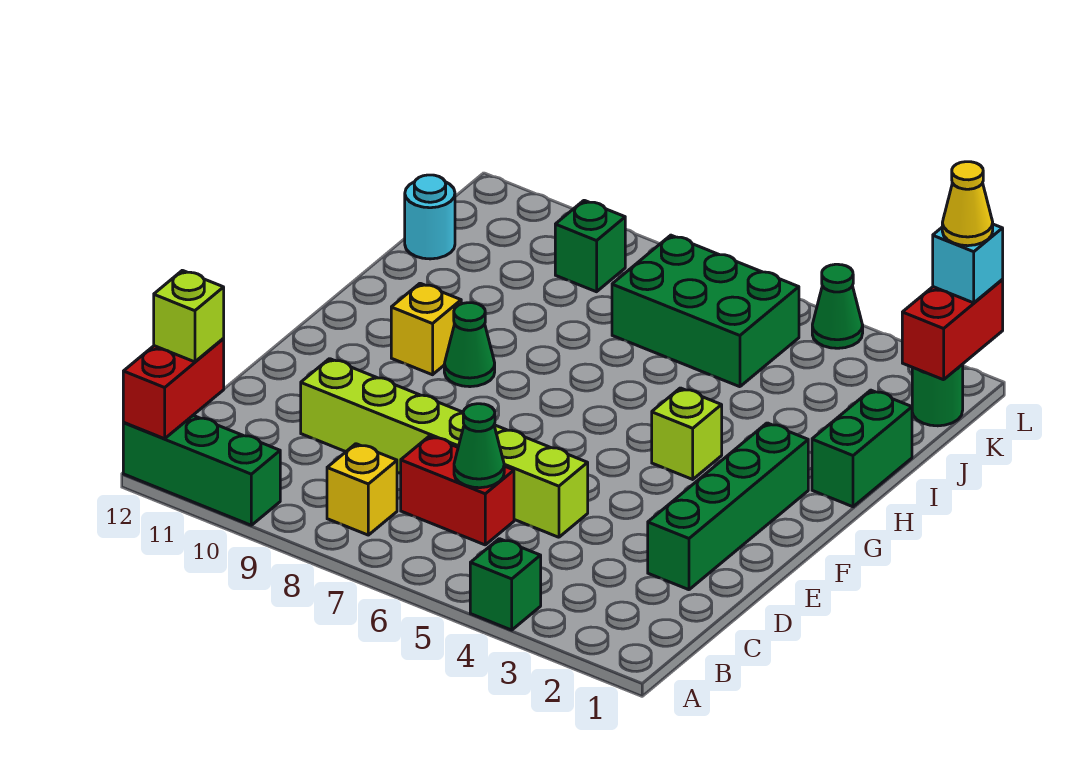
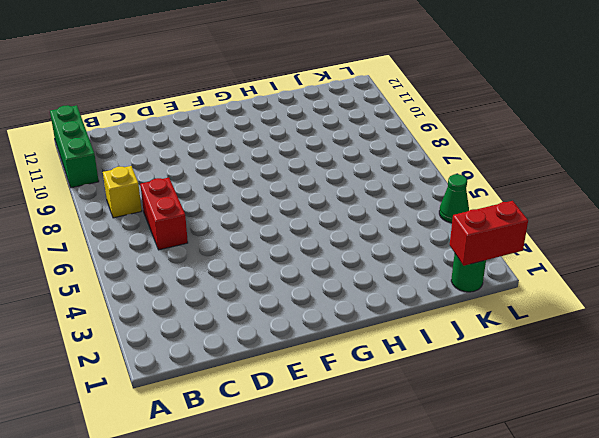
none -> green brick A4 level 1
none -> green brick D2:G2 level 1
none -> lime brick D5:D10 level 1

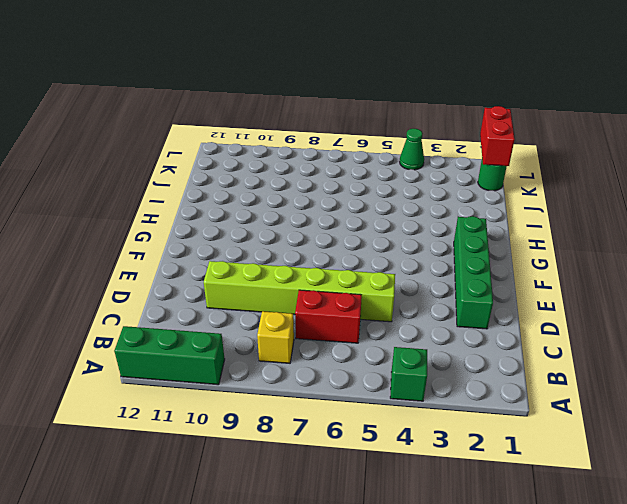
none -> lime brick G4 level 1
none -> green cone G9 level 1
none -> yellow brick G10 level 1

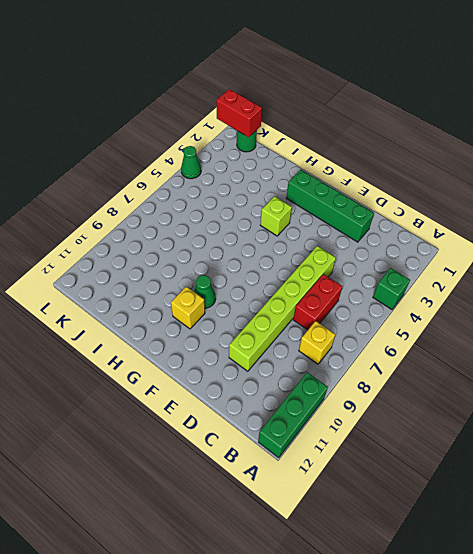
none -> green brick H1:I1 level 1
none -> green brick J5:K7 level 1
none -> cyan round brick J12 level 1

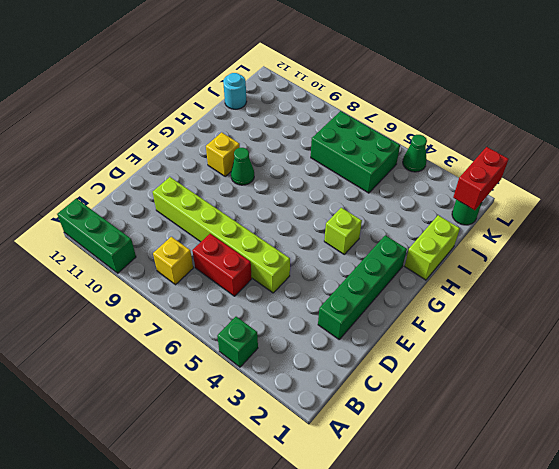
lime brick H1:I1 level 1 -> green brick H1:I1 level 1
none -> green brick K9 level 1
none -> red brick A12:B12 level 2
none -> green cone C6 level 2

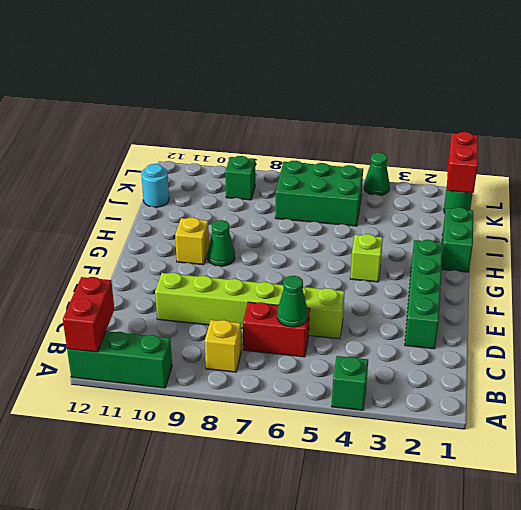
none -> lime brick B12 level 3
none -> cyan brick L1 level 3
none -> yellow cone L1 level 4

